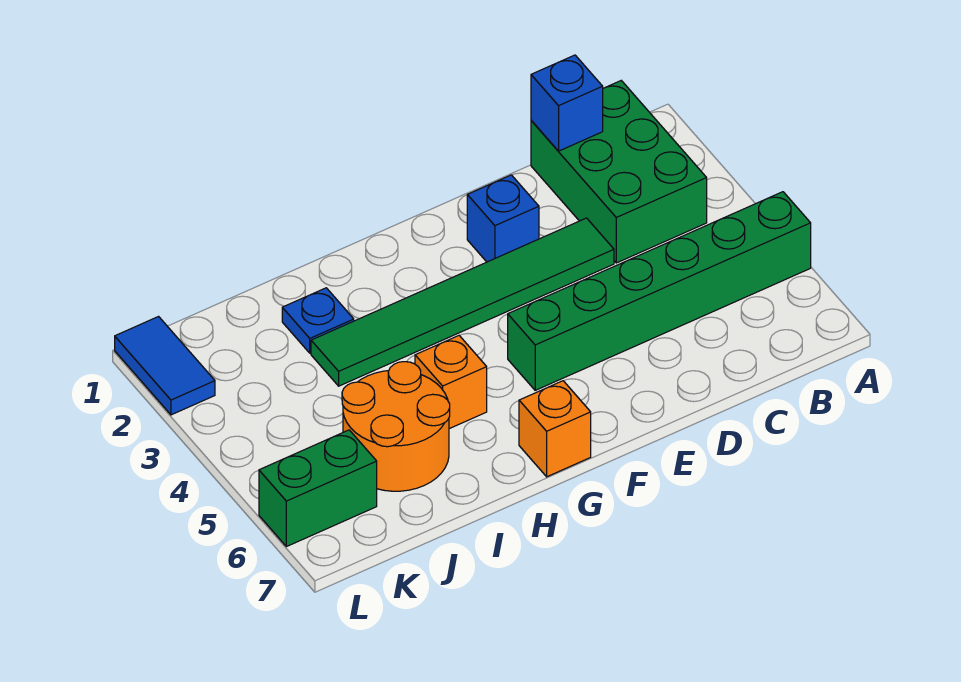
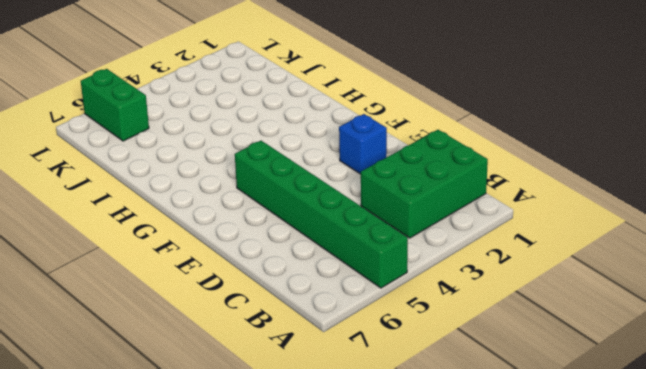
none -> green tile D3:I3 level 1
none -> orange brick G7 level 1

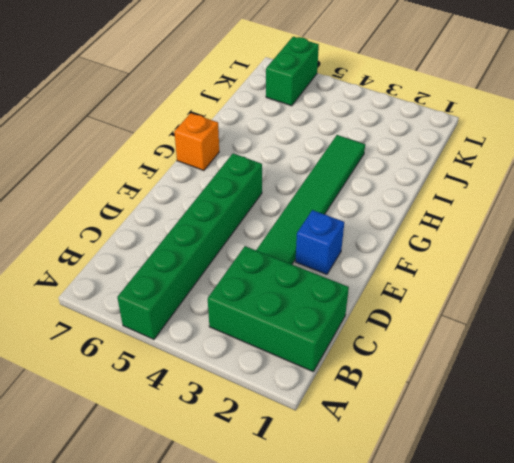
none -> orange brick H5 level 1
none -> blue plate I2 level 1

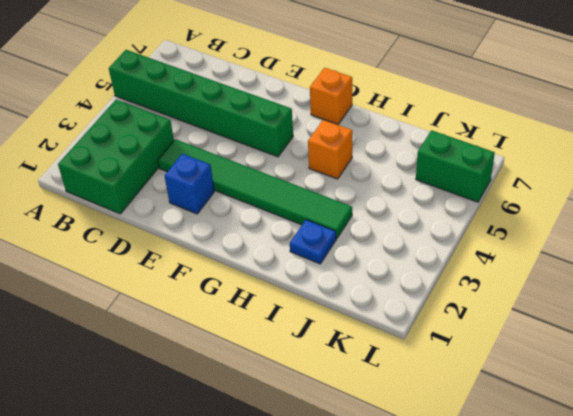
none -> orange round brick I5:J6 level 1
none -> blue tile L1:L2 level 1

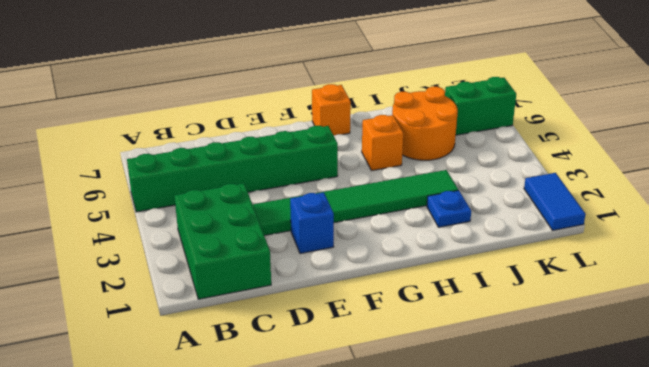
none -> blue brick C1 level 2

